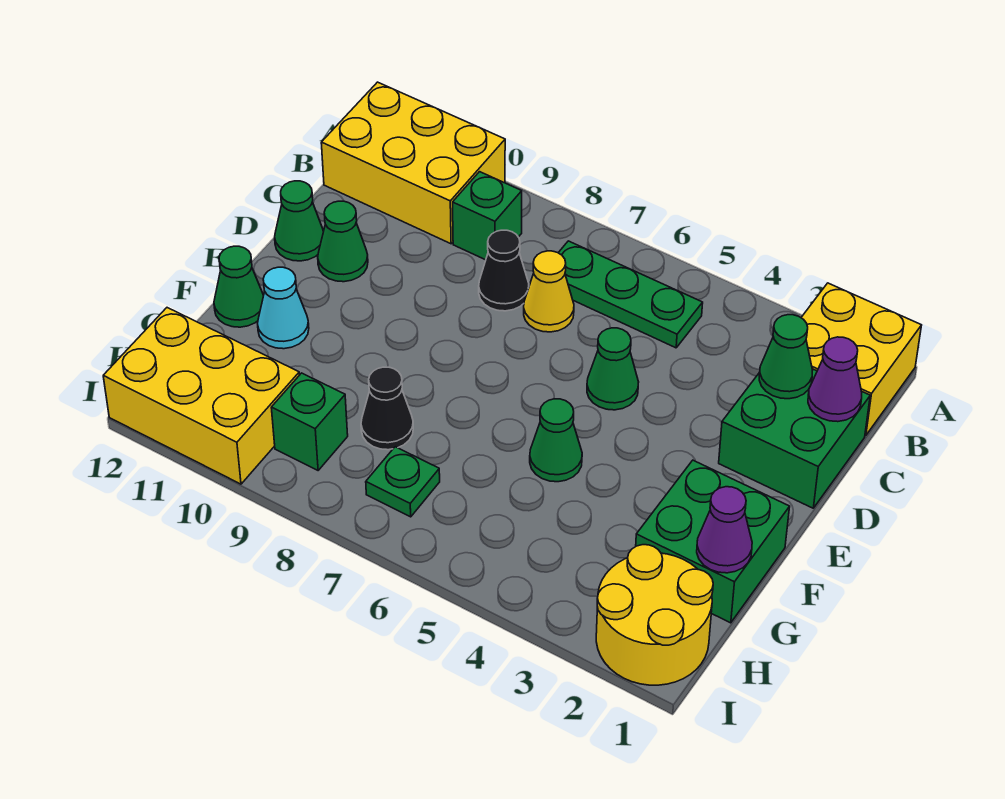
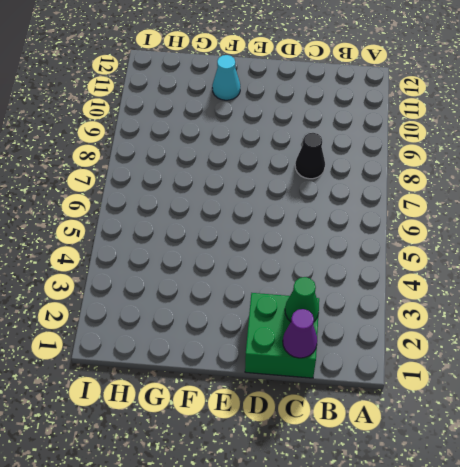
none -> yellow brick A1:B2 level 1
none -> yellow brick A10:B12 level 1
none -> green plate B5:B7 level 1

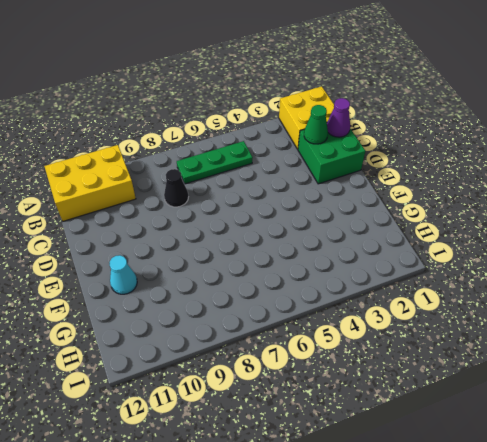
none -> green brick B9 level 1
none -> yellow cone C7 level 1
none -> green cone D5 level 1

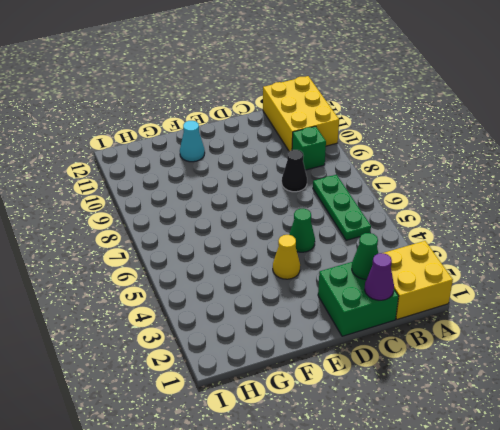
yellow cone E4 level 1 -> yellow cone C7 level 1
none -> green cone D11 level 1
none -> green cone D12 level 1
none -> green brick F1:G2 level 1

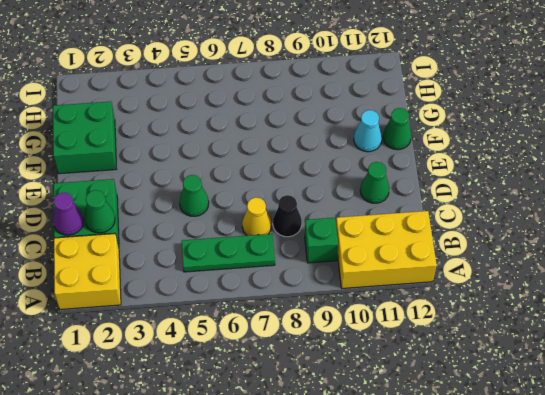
none -> green cone D12 level 1
none -> green cone F5 level 1
none -> black cone G8 level 1

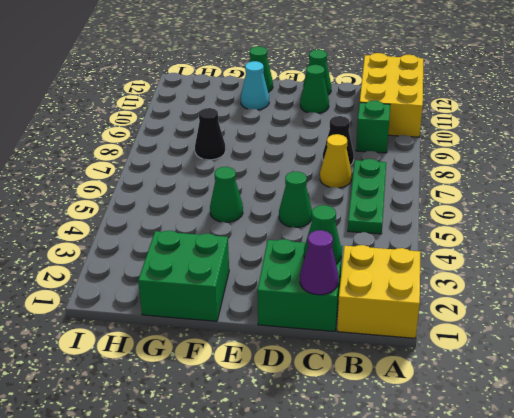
none -> yellow round brick H1:I2 level 1
none -> green plate H7 level 1
none -> green brick H9 level 1

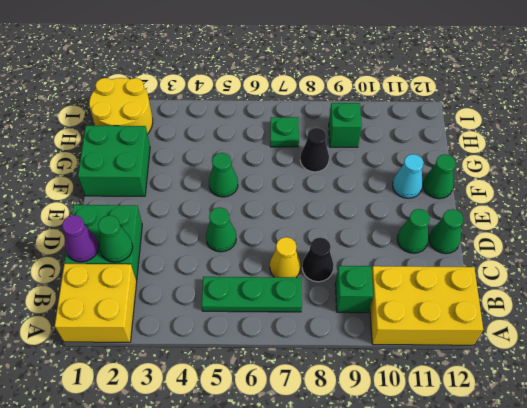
none -> yellow brick H10:I12 level 1
none -> purple cone G1 level 2

